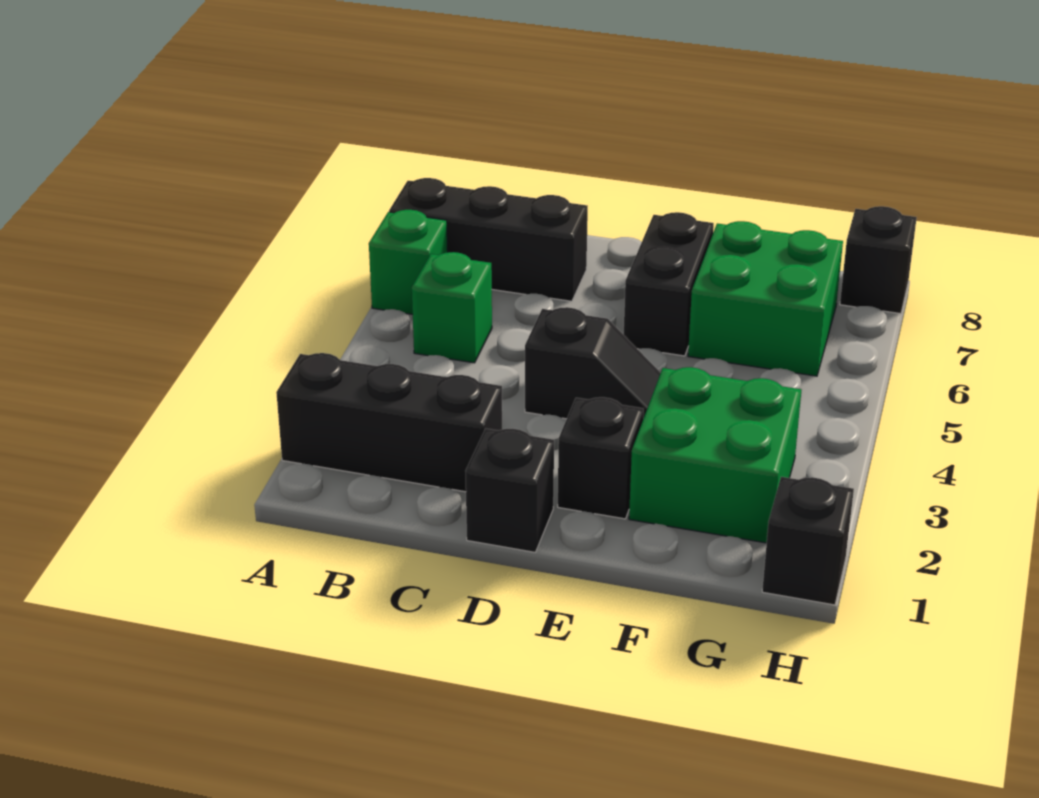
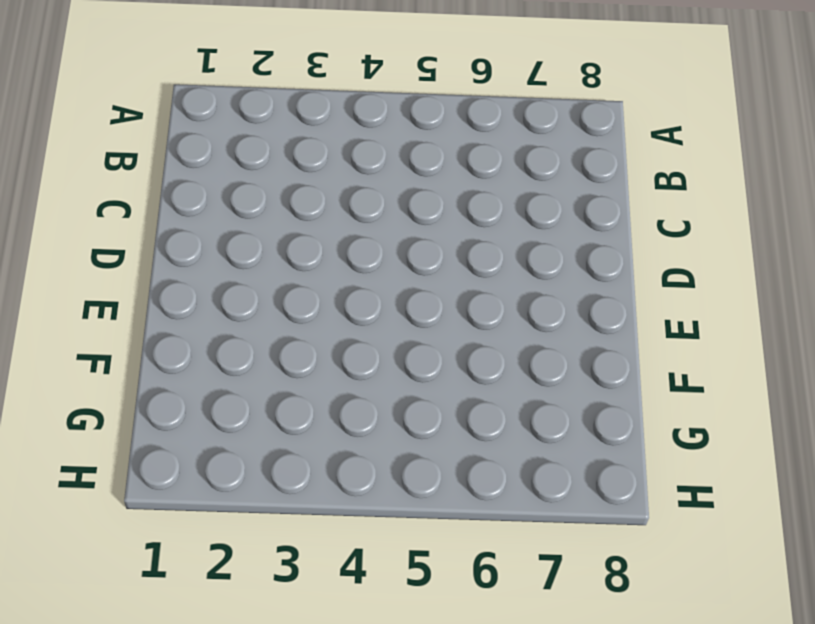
none -> black brick A2:C2 level 1
none -> green brick A6 level 1
none -> black brick A7:C7 level 1

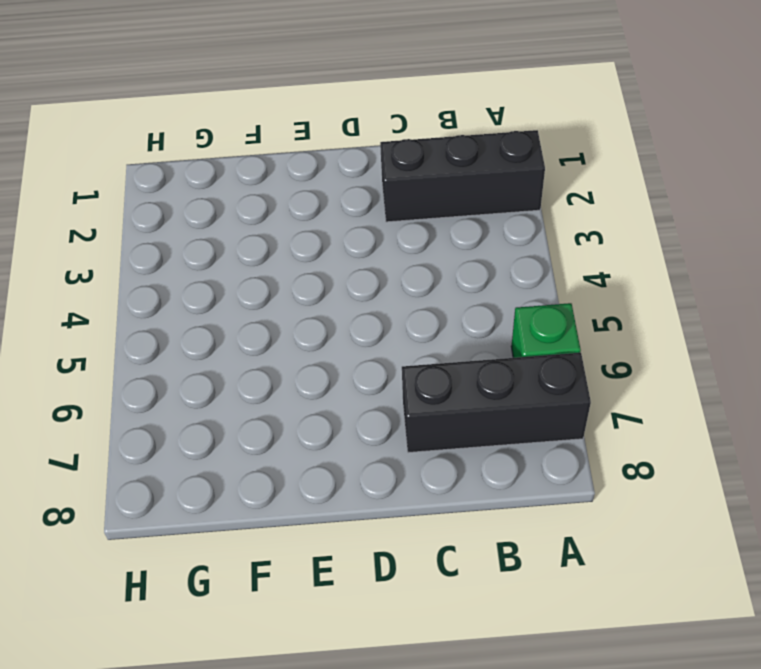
none -> green brick B5 level 1
none -> black brick D1 level 1
none -> black slope D4:E4 level 1 top D

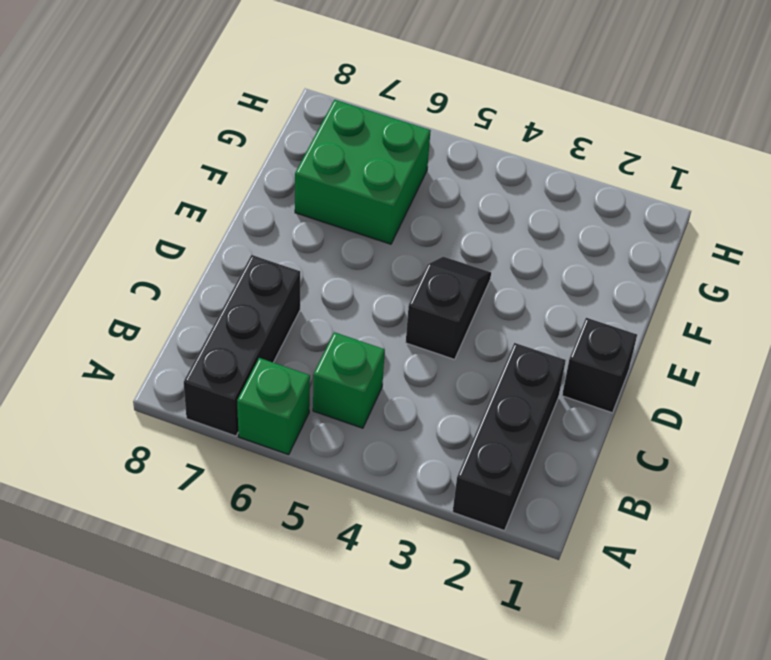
none -> black brick E2 level 1
none -> black brick E6:E7 level 1
none -> green brick F2:G3 level 1

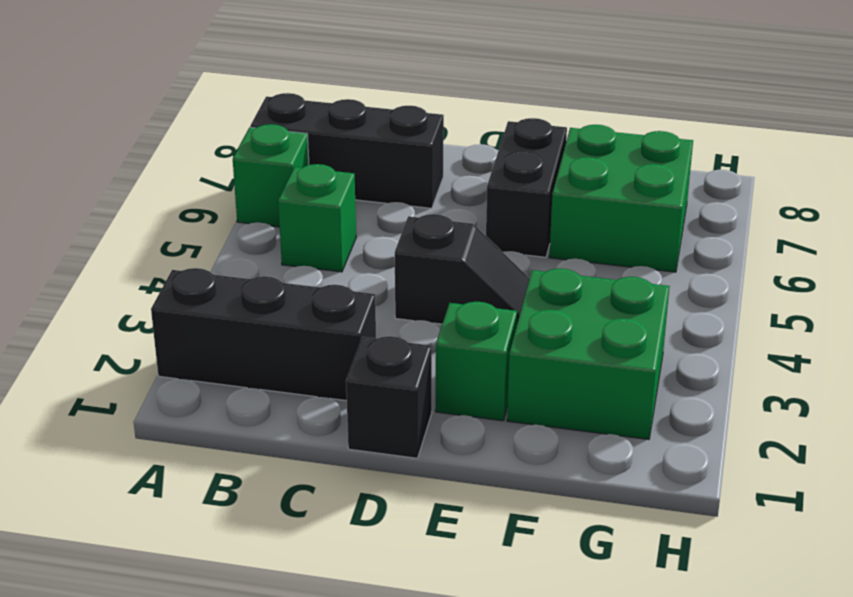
green brick E2 level 1 -> black brick E2 level 1
none -> black brick H1 level 1
none -> black brick H8 level 1

